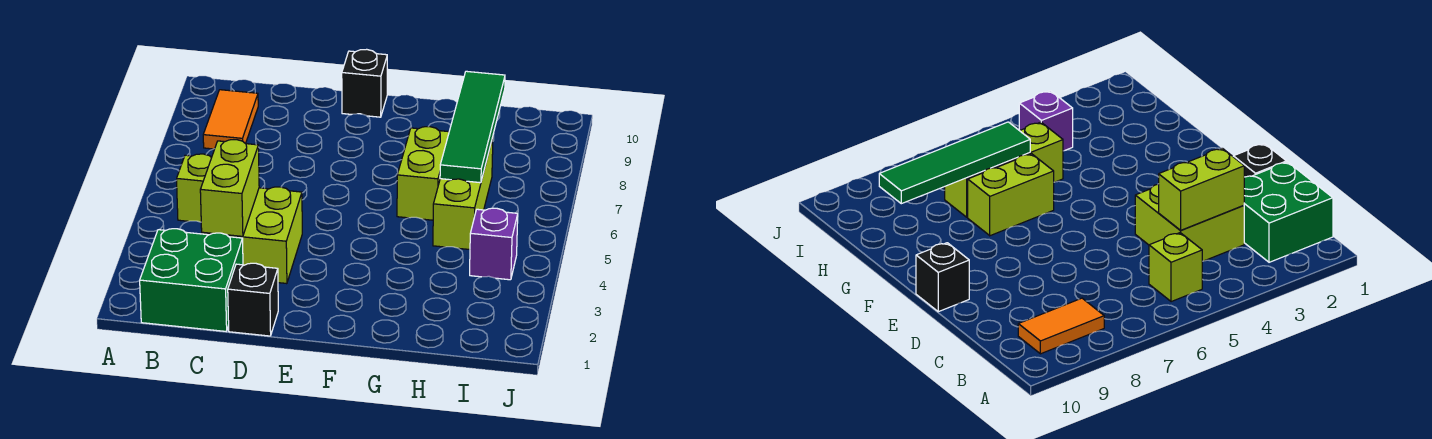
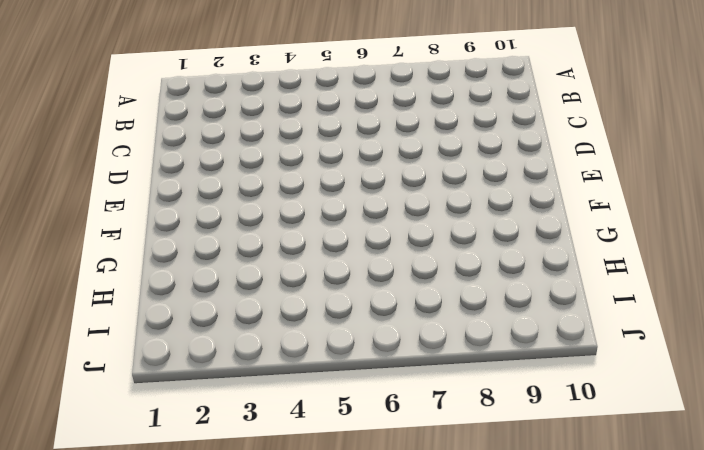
none -> green brick B1:C2 level 1
none -> lime brick B5 level 1

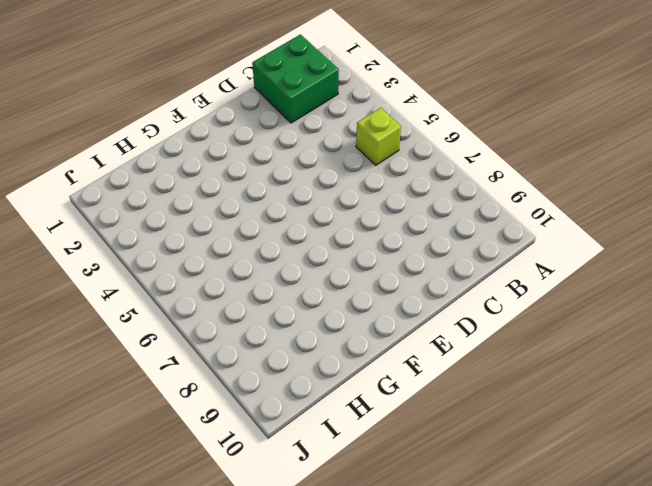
none -> orange tile B8:B9 level 1
none -> lime brick C3:D4 level 1

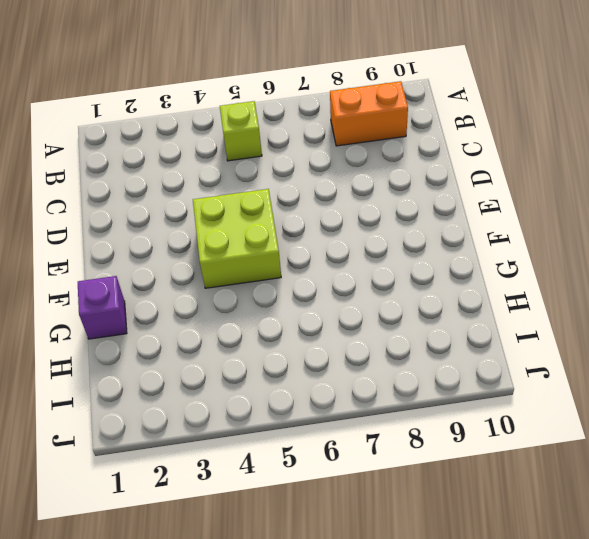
orange brick B8:B9 level 1 -> orange tile B8:B9 level 1
lime brick E4:F5 level 1 -> lime brick C3:D4 level 1
purple brick G1 level 1 -> purple brick I4 level 1
none -> green brick B1:C2 level 1
none -> black brick D1 level 1

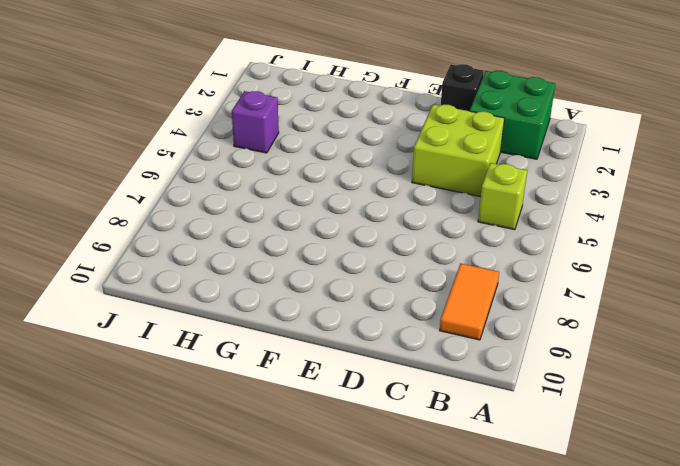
none -> black brick E10 level 1
none -> lime brick G6:G7 level 1

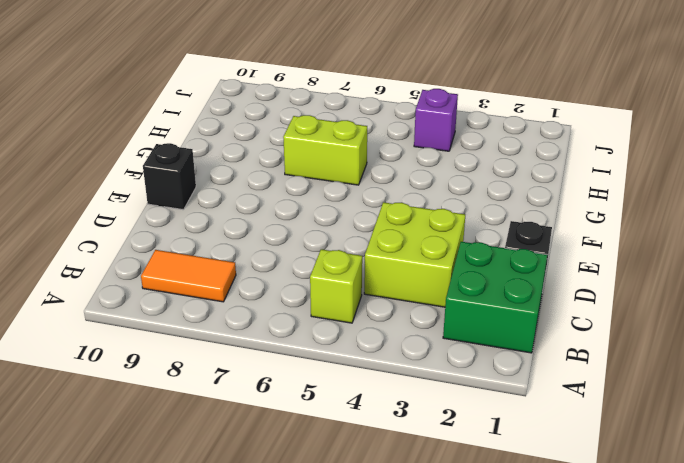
none -> lime brick H5:H7 level 1
none -> lime brick C3:C4 level 2

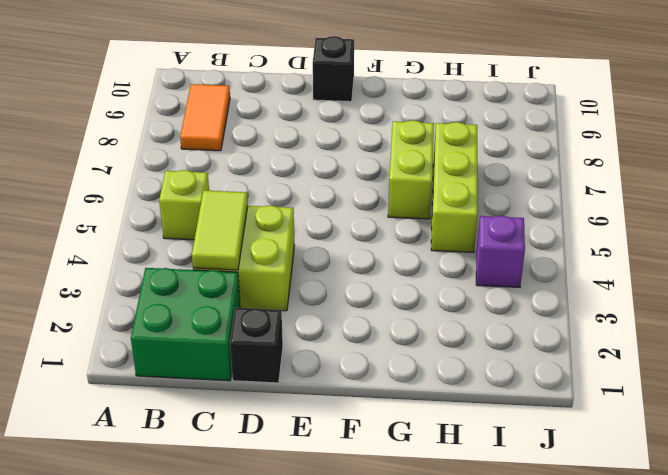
lime tile C3:C4 level 2 -> lime brick C3:C4 level 2
none -> green tile H6:H9 level 2

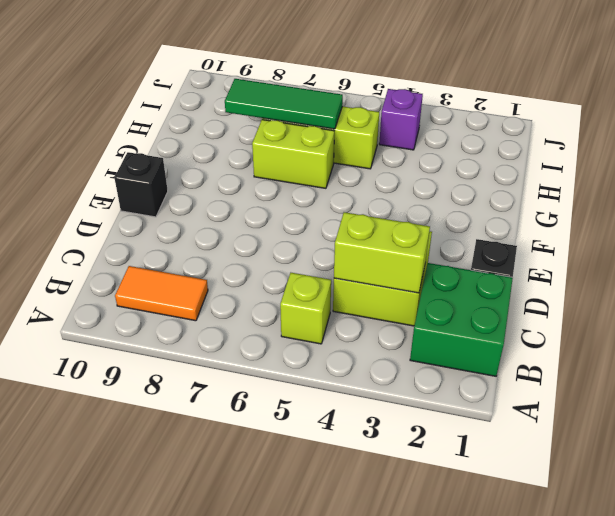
green tile H6:H8 level 2 -> green tile H6:H9 level 2

